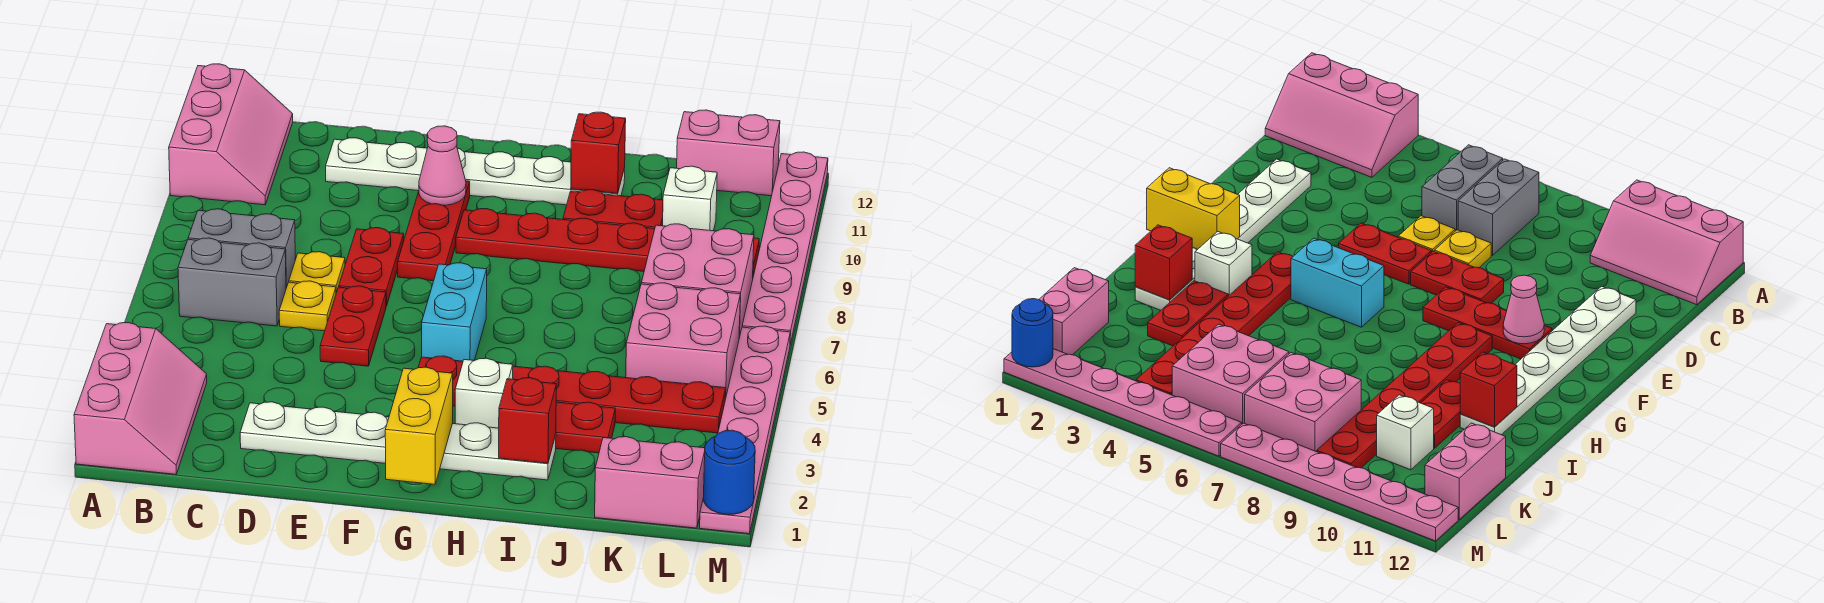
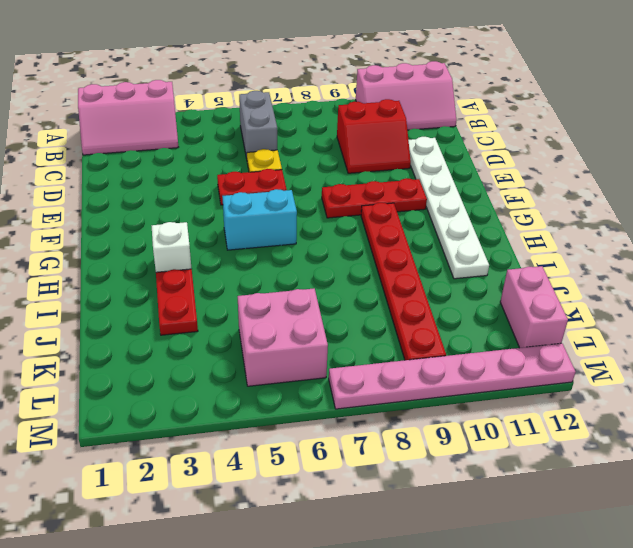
red slope C9:D10 level 1 top C -> none
none -> grey brick B7:C7 level 1
none -> white plate D2:I2 level 1
none -> yellow plate D7 level 1

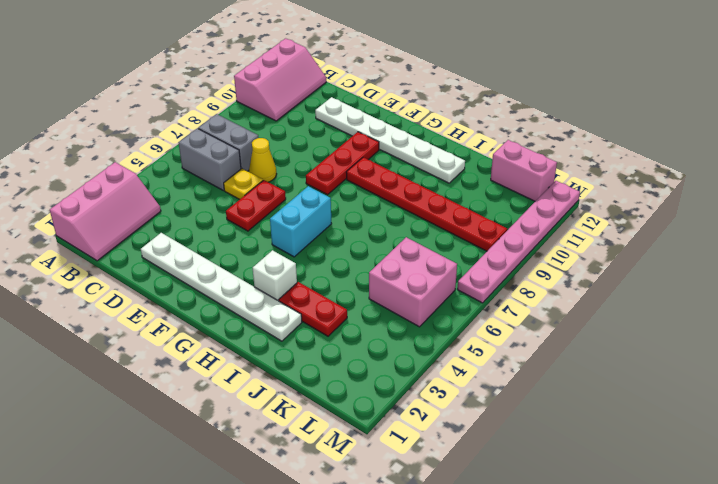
yellow cone D7 level 1 -> yellow plate D7 level 1
none -> red plate E7:E8 level 1
none -> red plate G4:L4 level 1
none -> red plate I10:J10 level 1

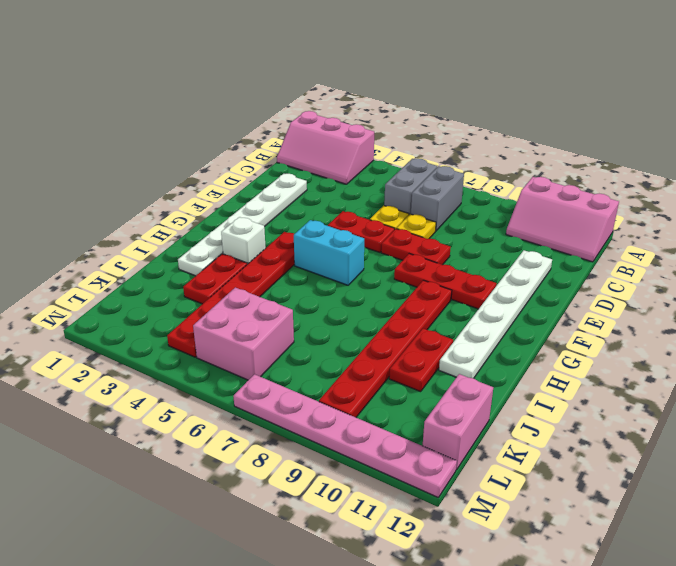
none -> pink brick K1:L1 level 1
none -> pink brick K7:L8 level 1
none -> white brick K10 level 1

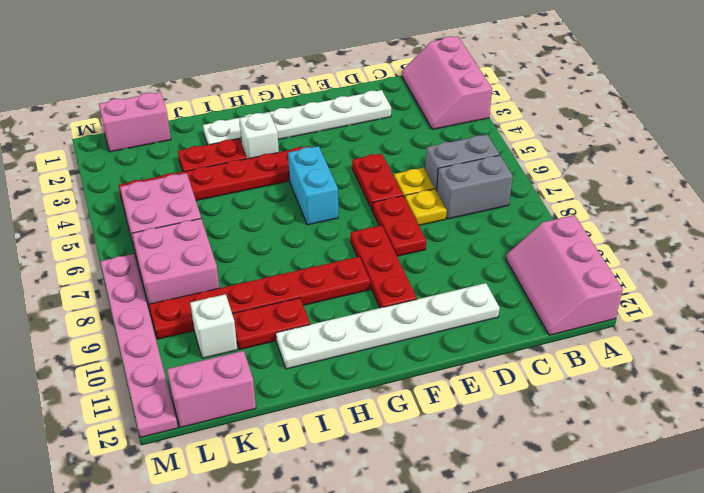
none -> pink plate M1:M6 level 1
none -> pink cone F10 level 2
none -> yellow brick G1:G2 level 2

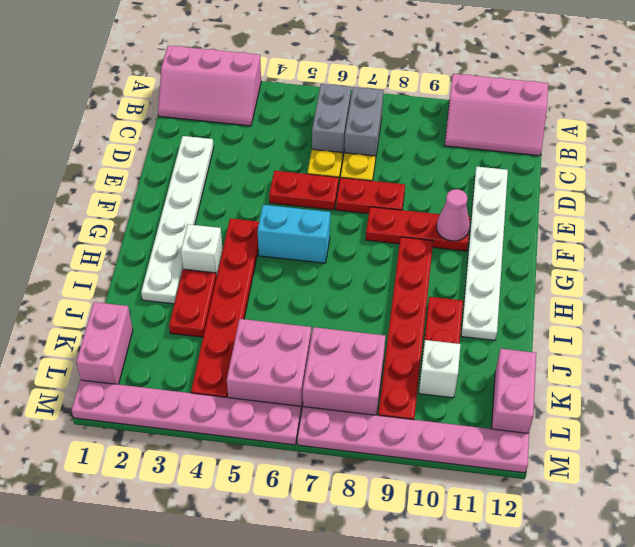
none -> yellow brick G1:G2 level 2
none -> red brick I2 level 2
none -> red brick I11 level 2

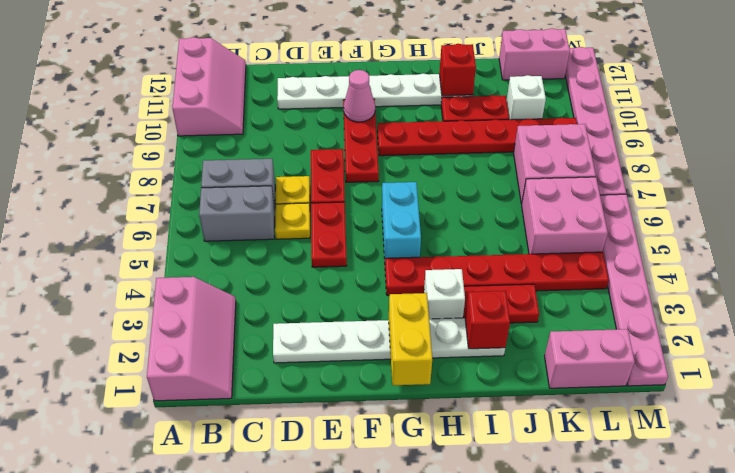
none -> blue round brick M1 level 2

